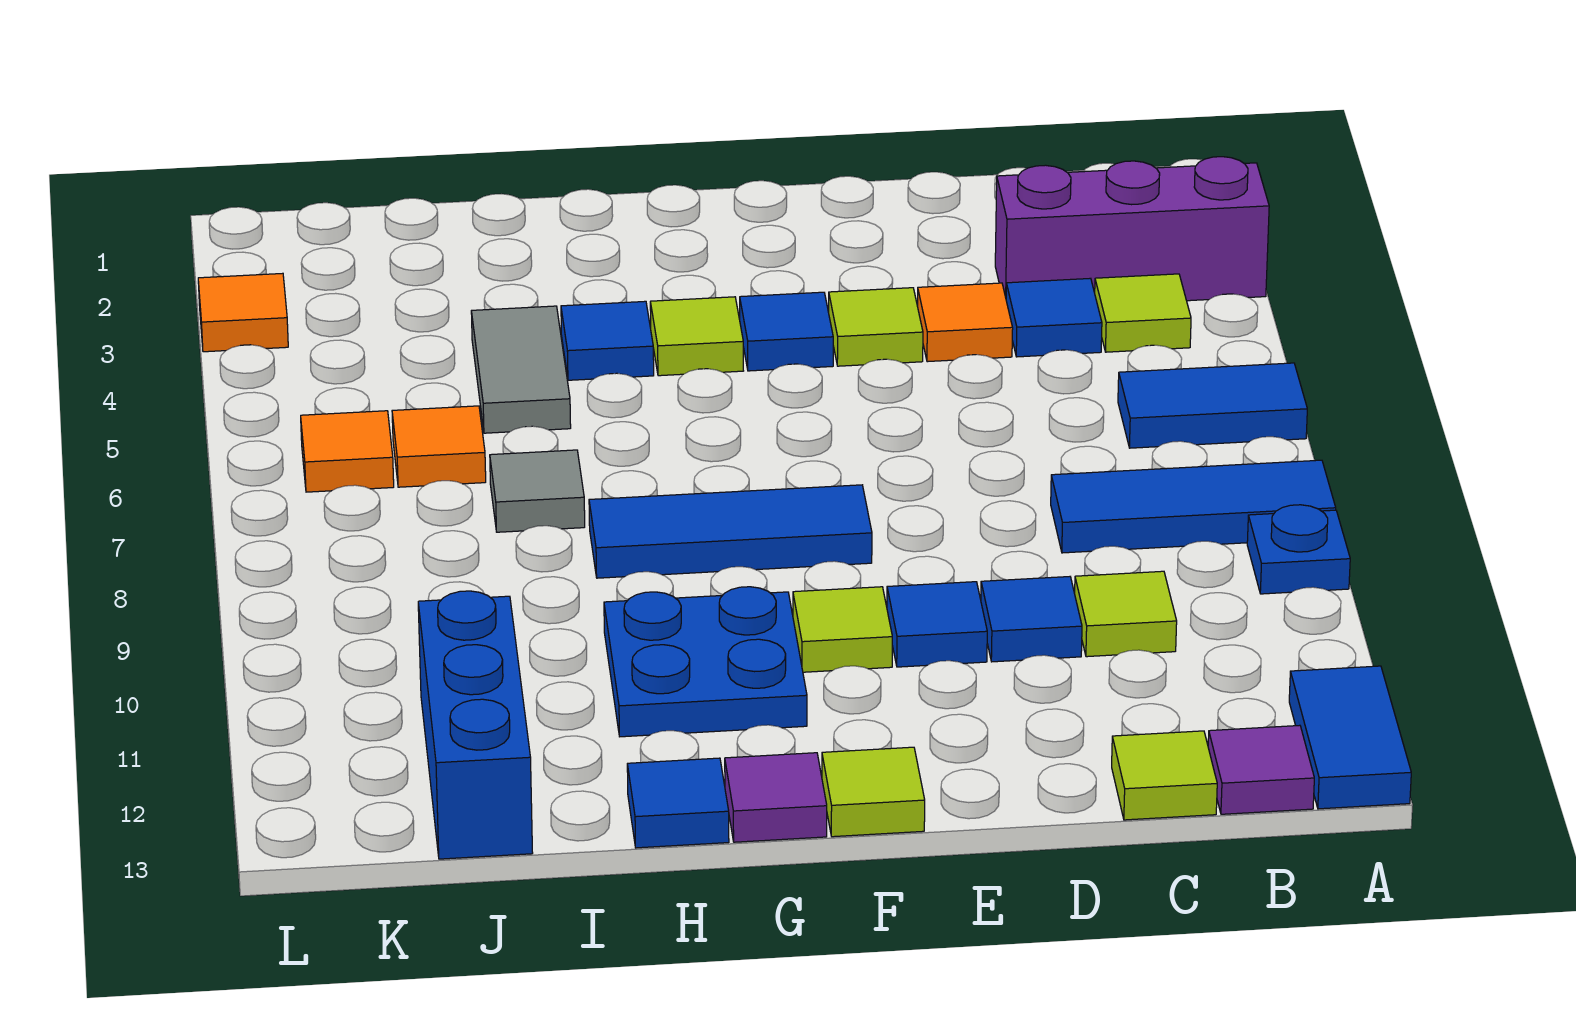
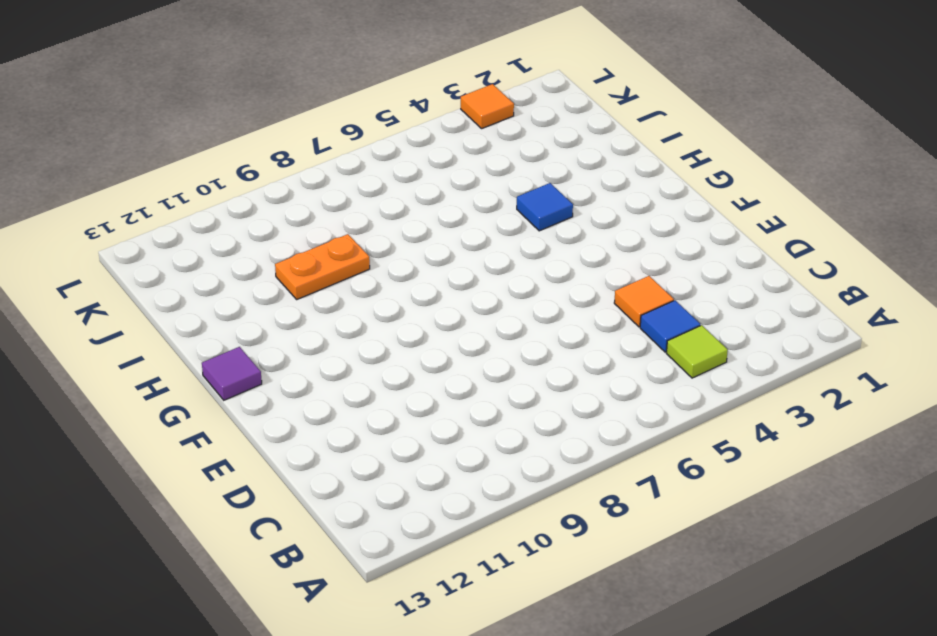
orange plate I9:I10 level 1 -> none
none -> purple brick A3:C3 level 1
none -> blue tile A6:B6 level 1
none -> blue tile A8:C8 level 1

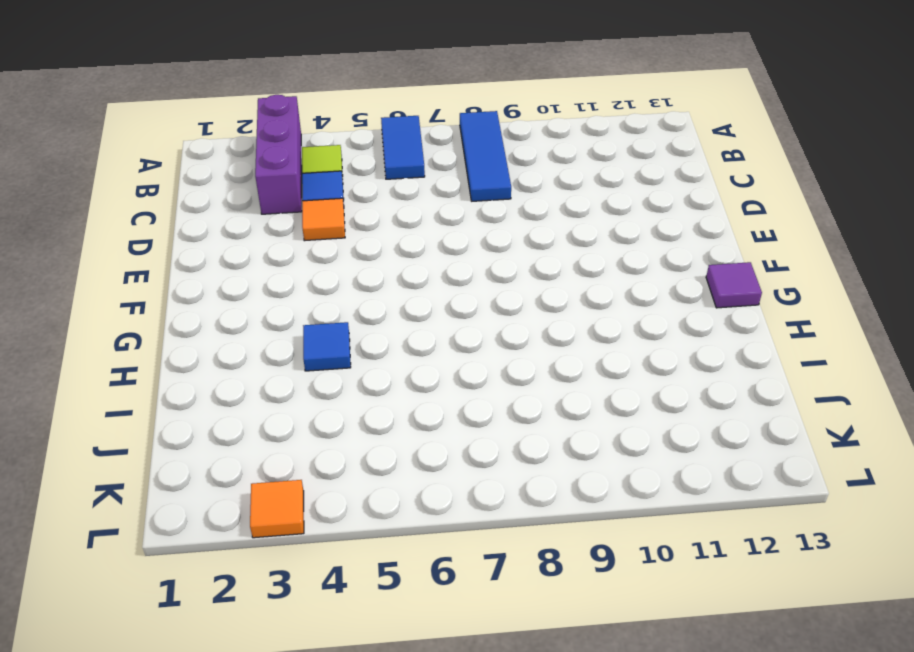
none -> blue plate A9 level 1
none -> blue tile A12:A13 level 1
none -> purple tile B13 level 1

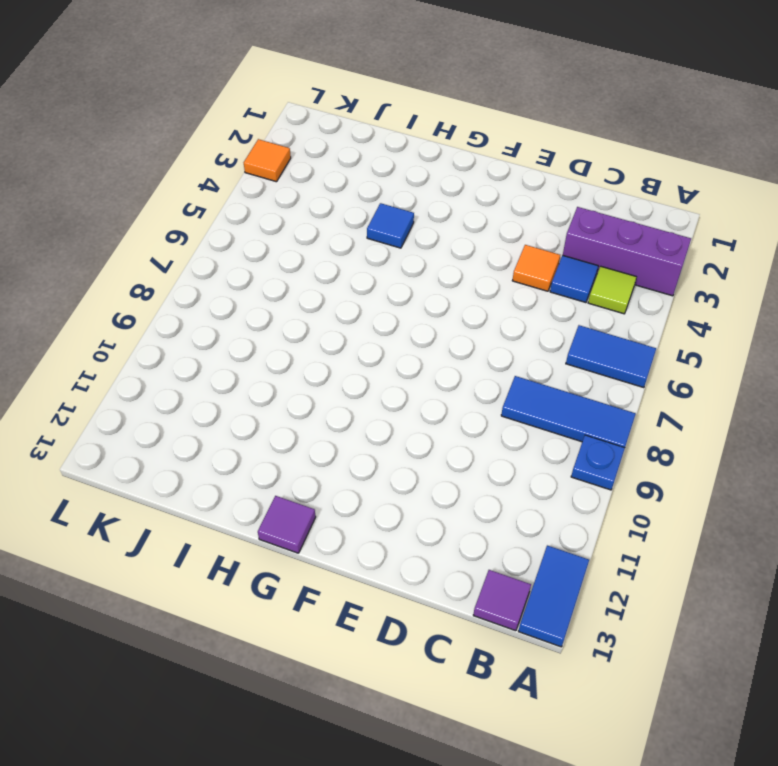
none -> lime tile C10 level 1
none -> lime tile C13 level 1
none -> blue tile D10 level 1

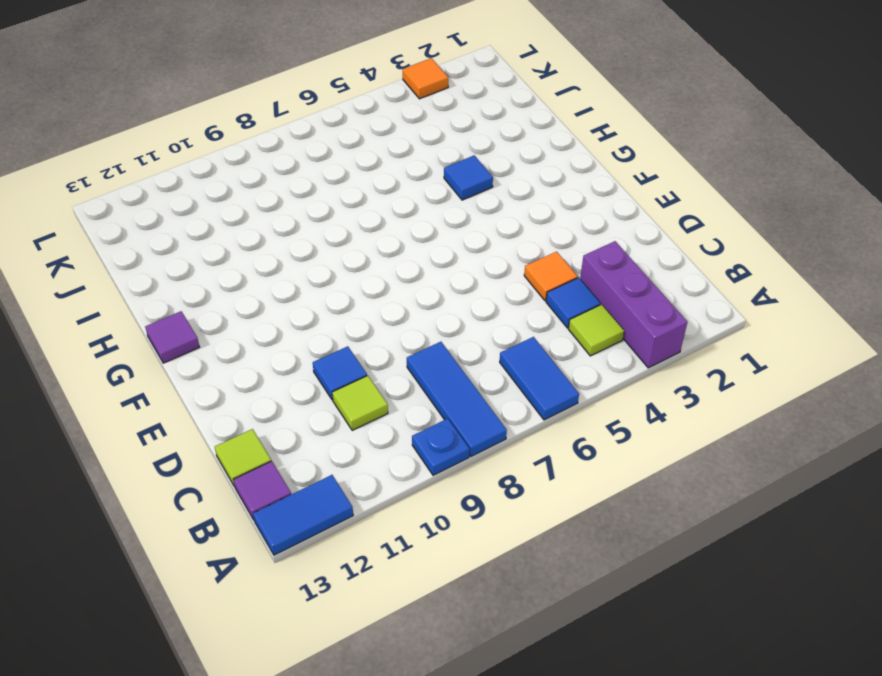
none -> lime tile E4 level 1
none -> blue tile E10 level 1
none -> blue tile F4 level 1

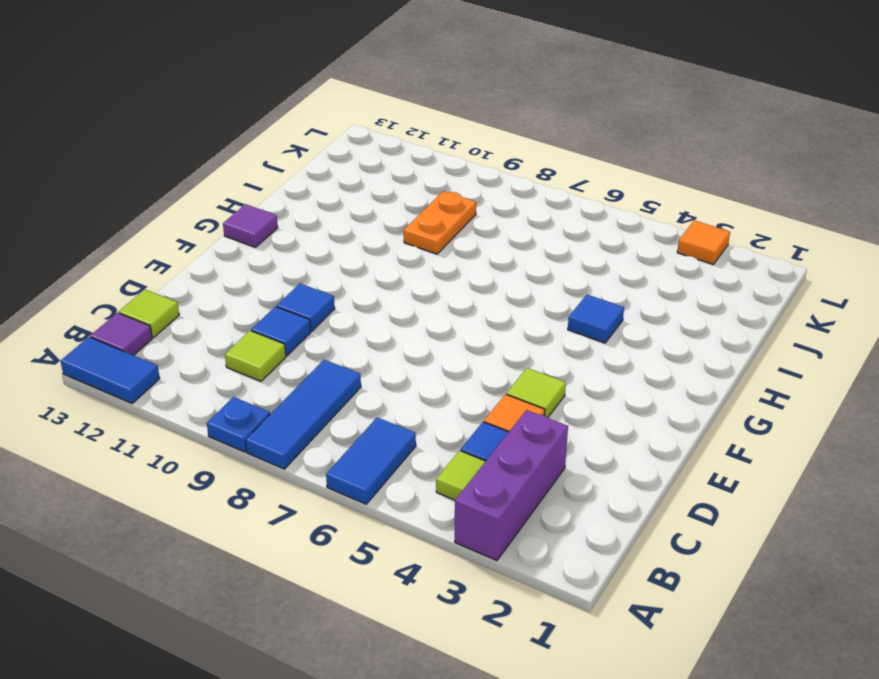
orange plate I9:J9 level 1 -> none
none -> blue tile F4 level 1
none -> blue tile F8:H8 level 1
none -> lime tile F10 level 1

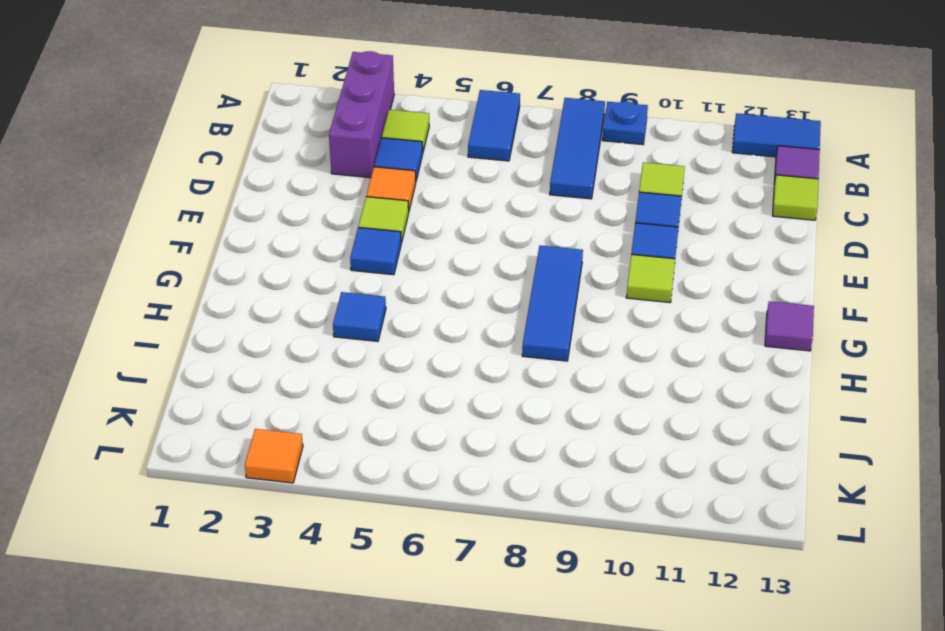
none -> lime tile F13 level 1
none -> lime tile G4 level 1
none -> blue plate G10:H11 level 1

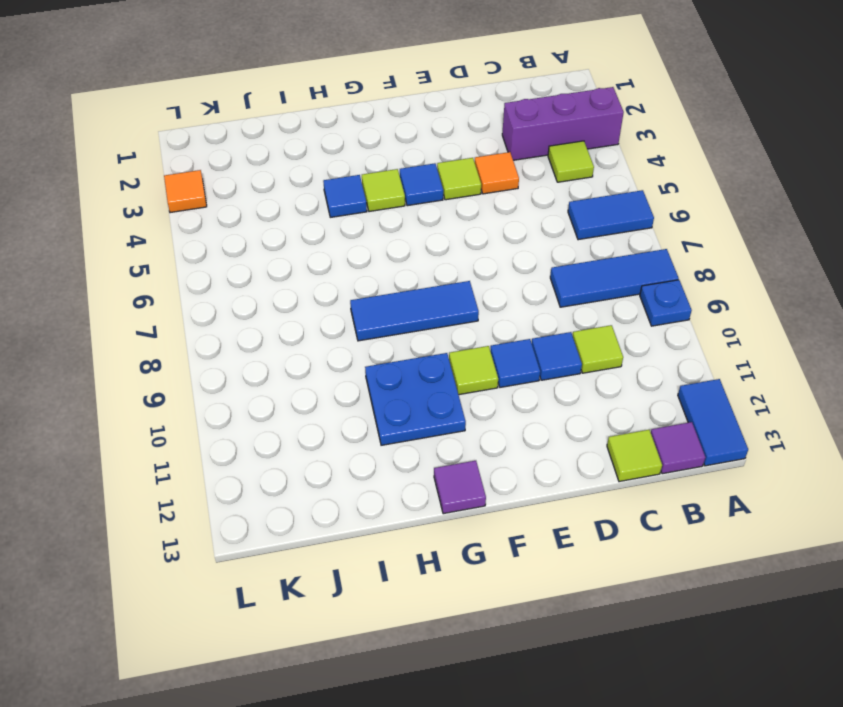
none -> blue tile C4 level 1
none -> lime tile F13 level 1
none -> blue tile H13 level 1

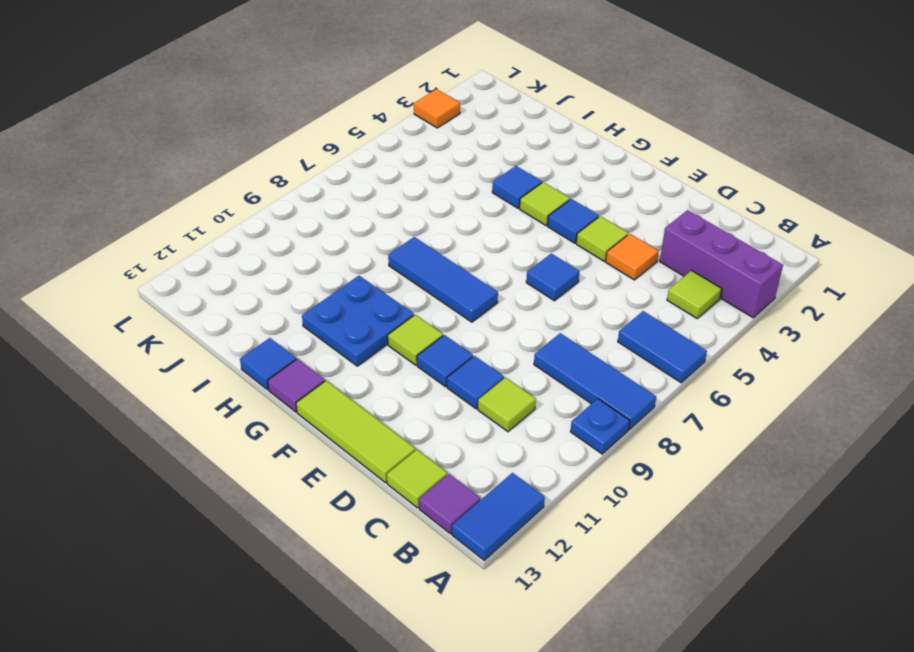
lime tile D13:F13 level 1 -> lime tile F13 level 1
blue tile E6 level 1 -> blue tile C4 level 1
none -> grey tile I4:I5 level 1
none -> grey tile I7 level 1
none -> orange tile J6 level 1

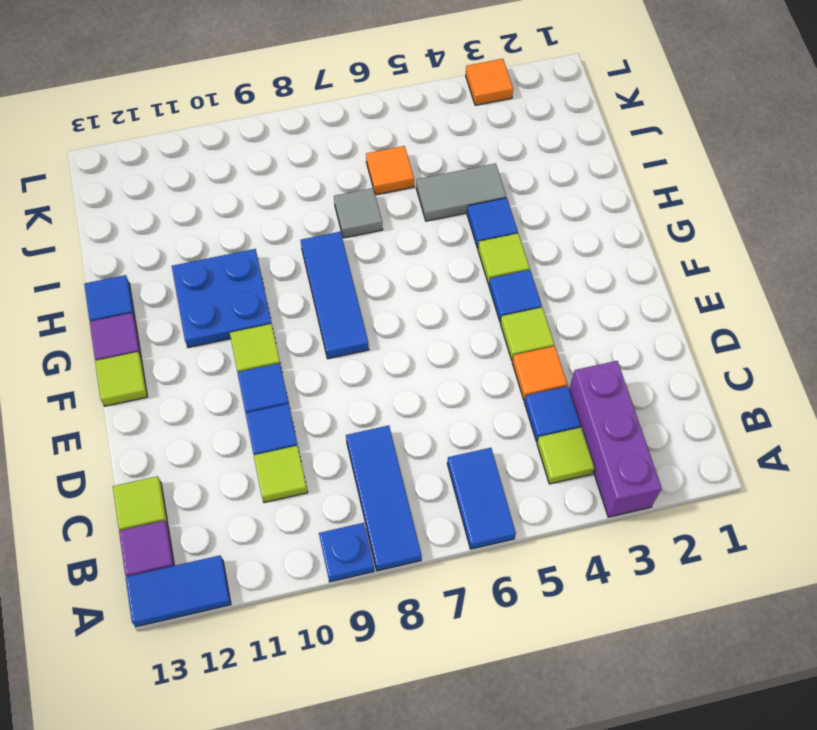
none -> blue brick J11:J13 level 1
none -> orange tile K6 level 1

